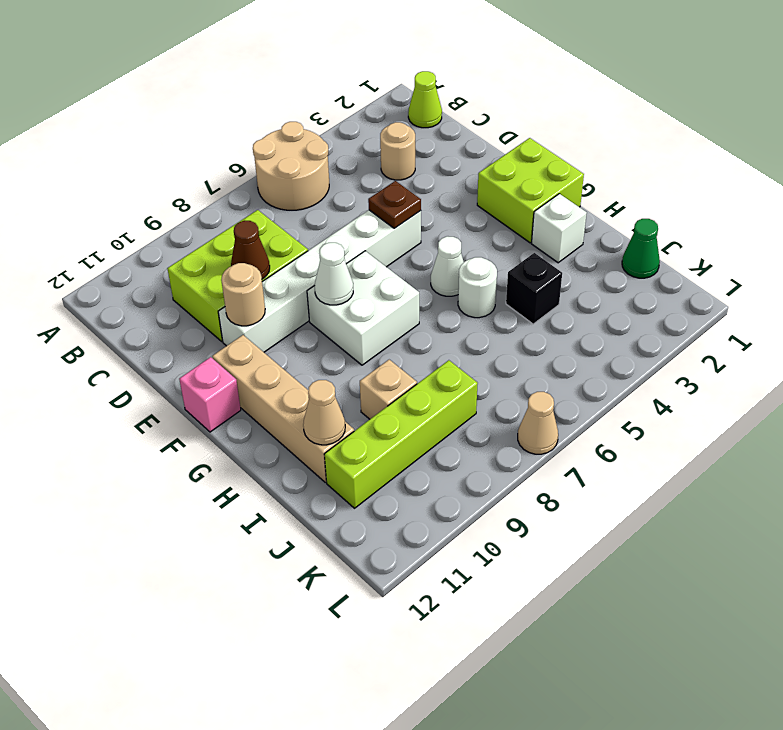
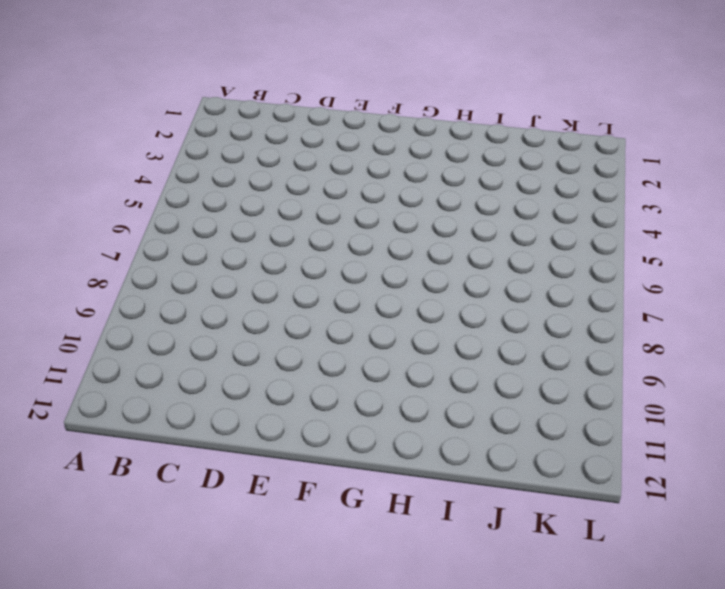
none -> tan round brick A5:B6 level 1
none -> lime cone B1 level 1
none -> tan round brick C3 level 1

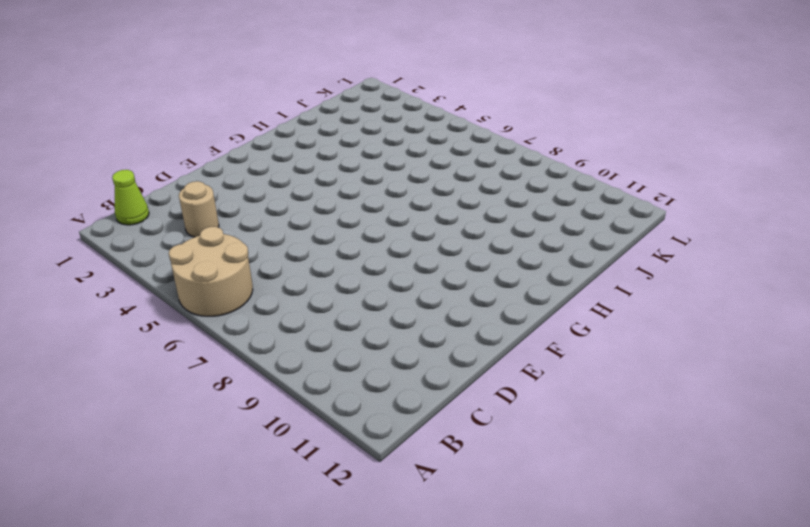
none -> lime brick C8:D10 level 1
none -> white brick E5:E10 level 1
none -> lime brick F1:G2 level 1

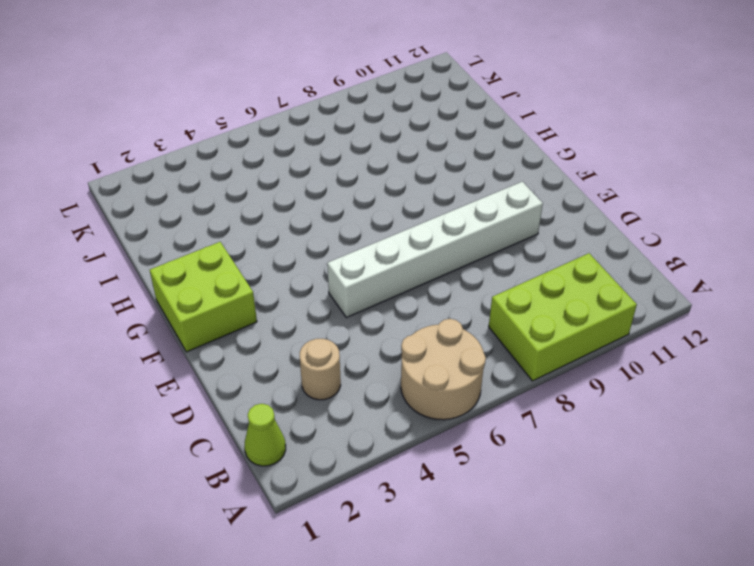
lime brick A8:B10 level 1 -> lime brick C8:D10 level 1
none -> white brick F7:G8 level 1
none -> tan brick F11:I11 level 1
none -> pink brick F12 level 1

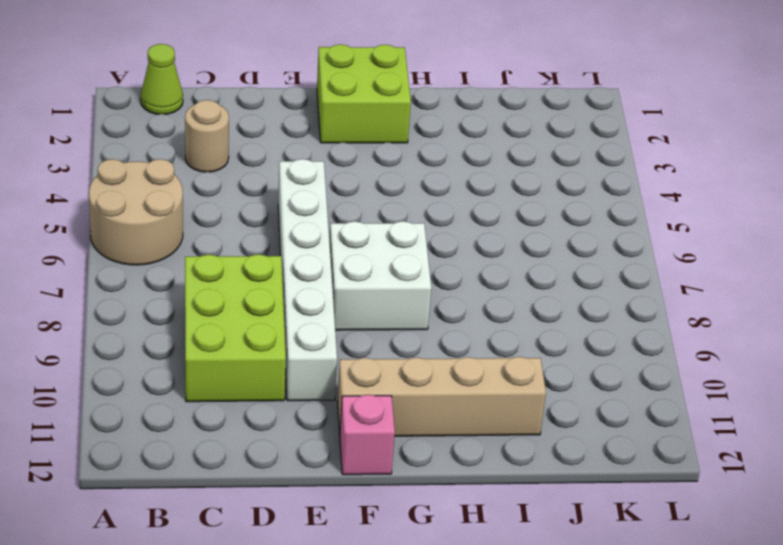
none -> white cone G5 level 1
none -> white brick H2 level 1
none -> white round brick H5 level 1

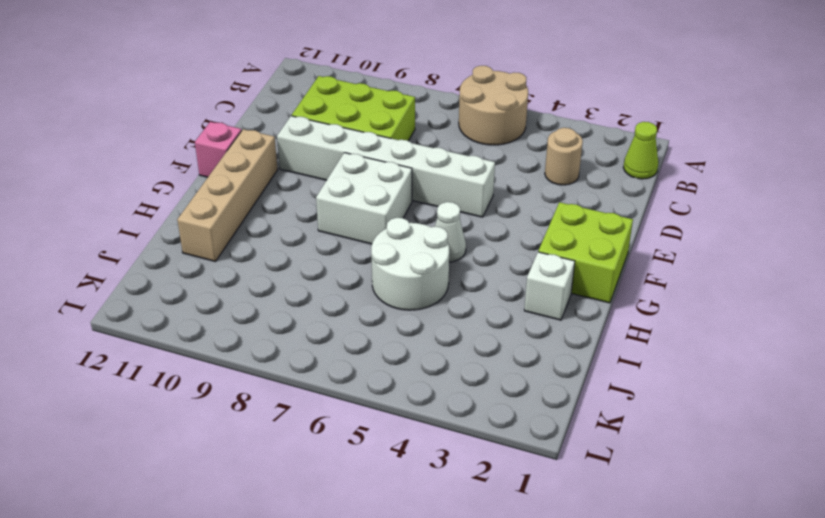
white round brick H5:I6 level 1 -> white round brick H5 level 1
none -> black brick I4 level 1
none -> tan brick I9 level 1
none -> green cone J1 level 1

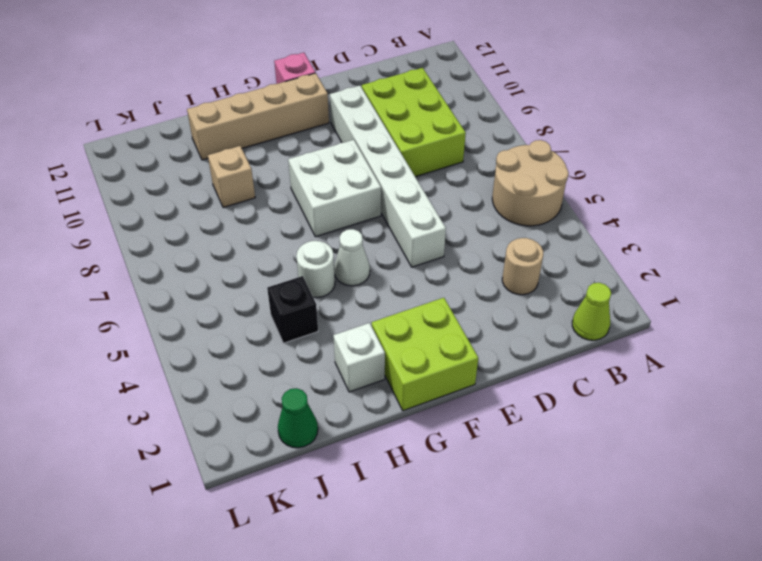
none -> lime brick J8:J11 level 1
none -> tan cone L7 level 1
none -> brown cone D9 level 2

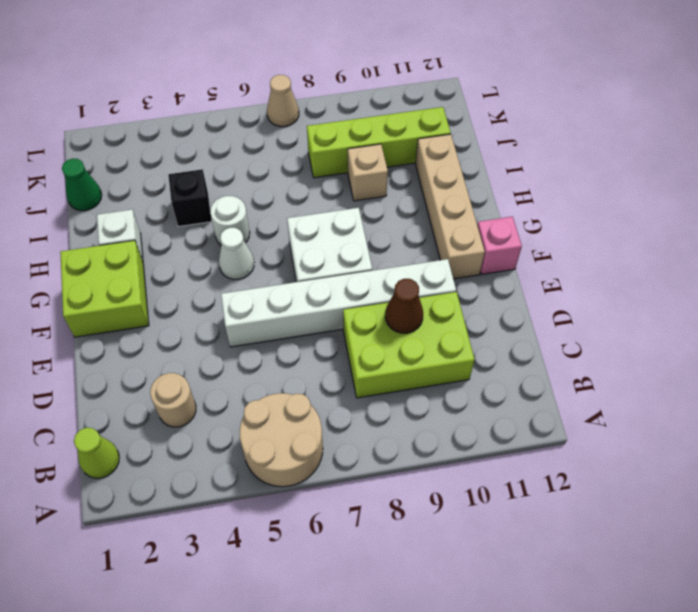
none -> brown plate E5 level 2
none -> tan round brick E10 level 2
none -> white cone F8 level 2

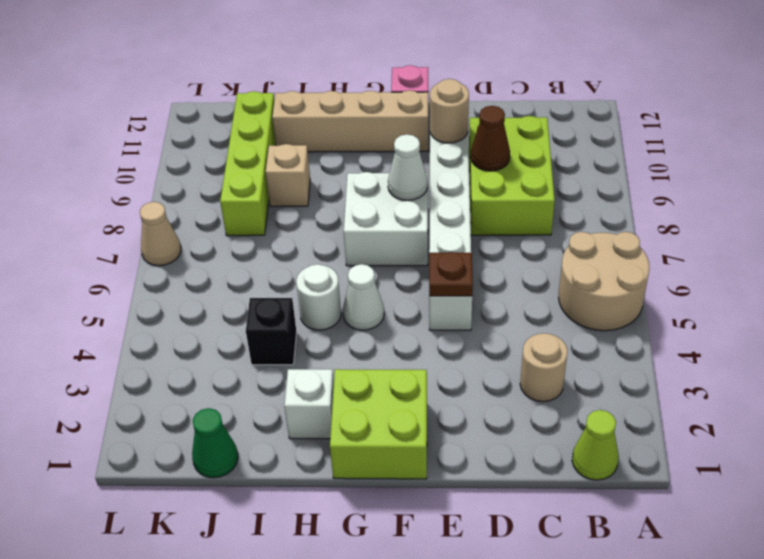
none -> tan cone I11 level 2

